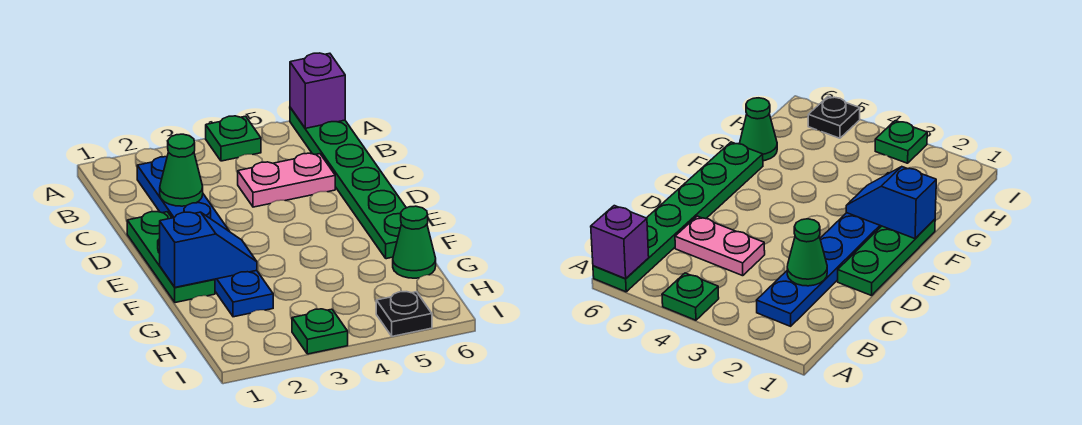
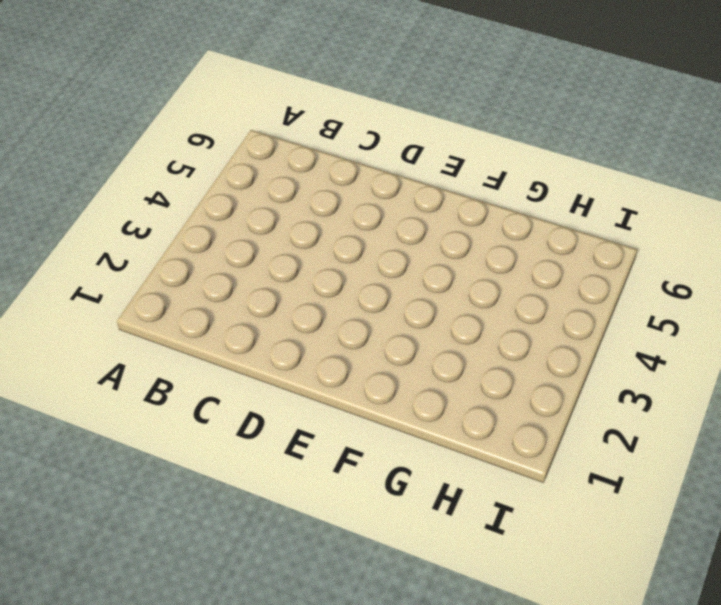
none -> green plate A4 level 1
none -> green plate A6:F6 level 1

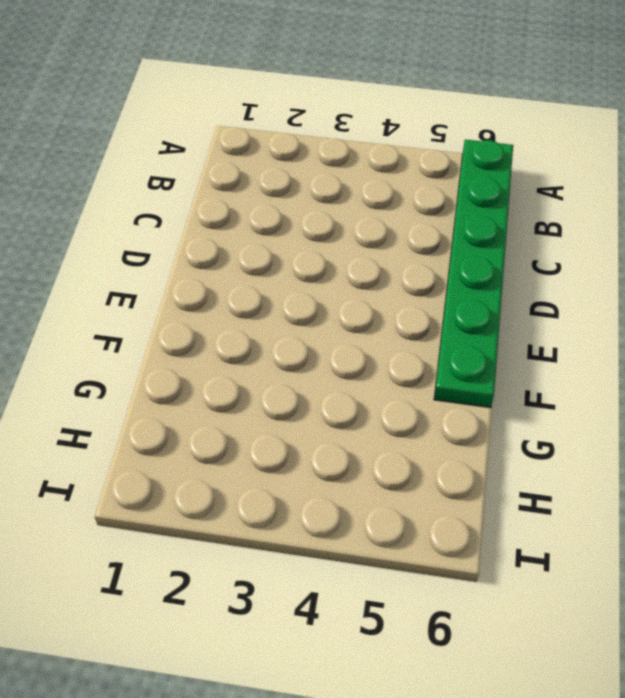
none -> green plate A4 level 1
none -> blue plate B2:G2 level 1

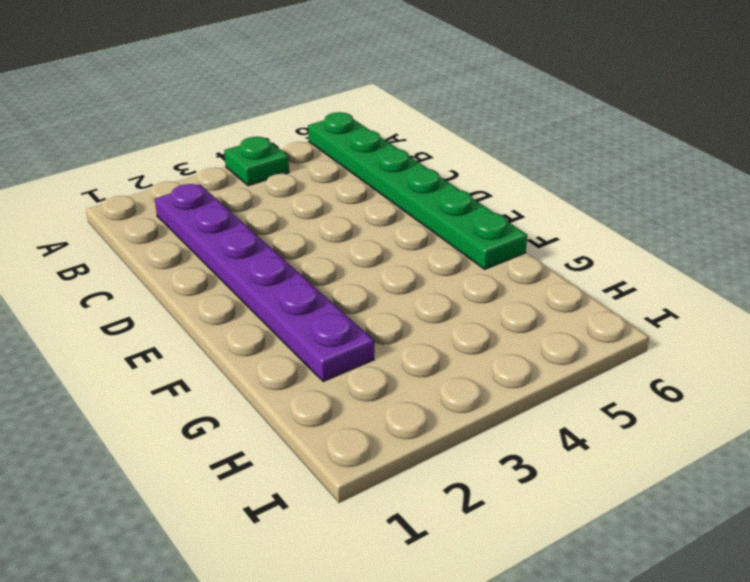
purple plate B2:G2 level 1 -> blue plate B2:G2 level 1
none -> pink plate C4:C5 level 1
none -> green plate D1:F1 level 1

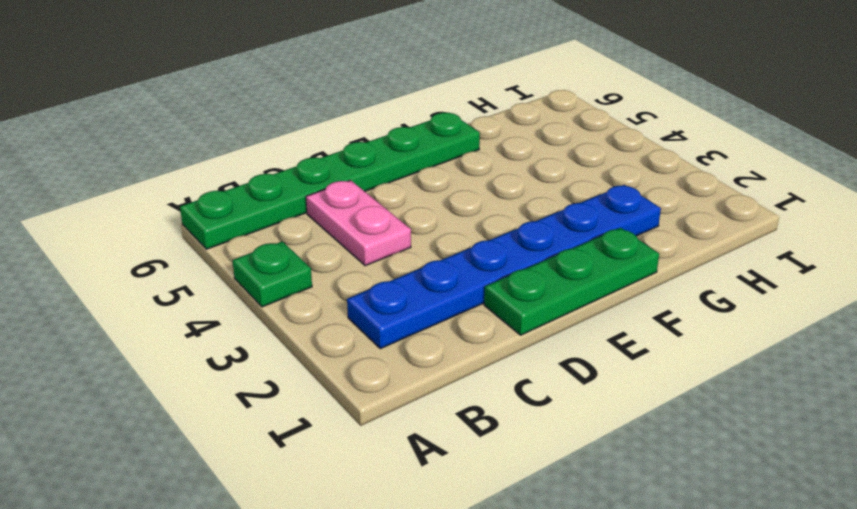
none -> green cone G6 level 1
none -> green plate I3 level 1

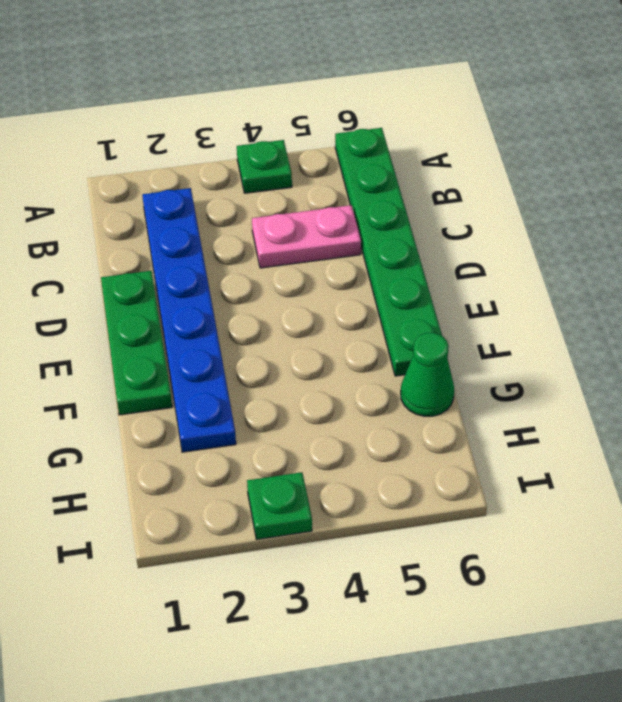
none -> black plate I5 level 1
none -> purple brick A6 level 2

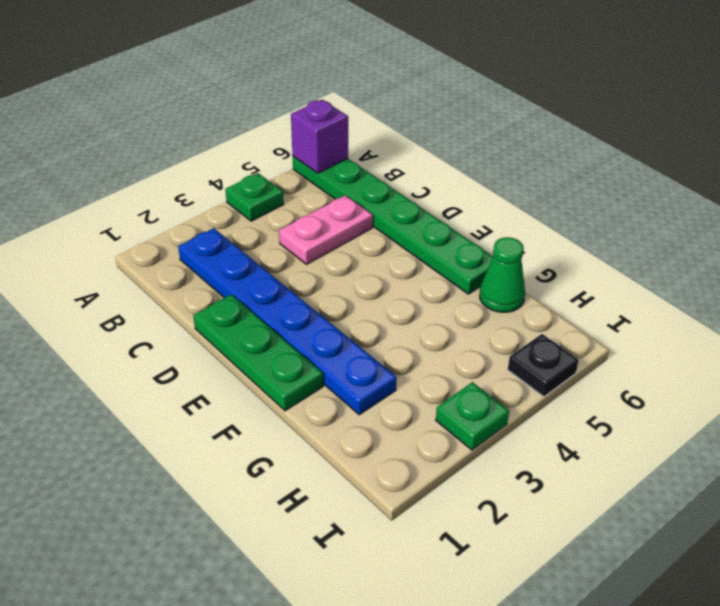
none -> green cone C2 level 2
none -> blue slope F1:F2 level 2 top 1

